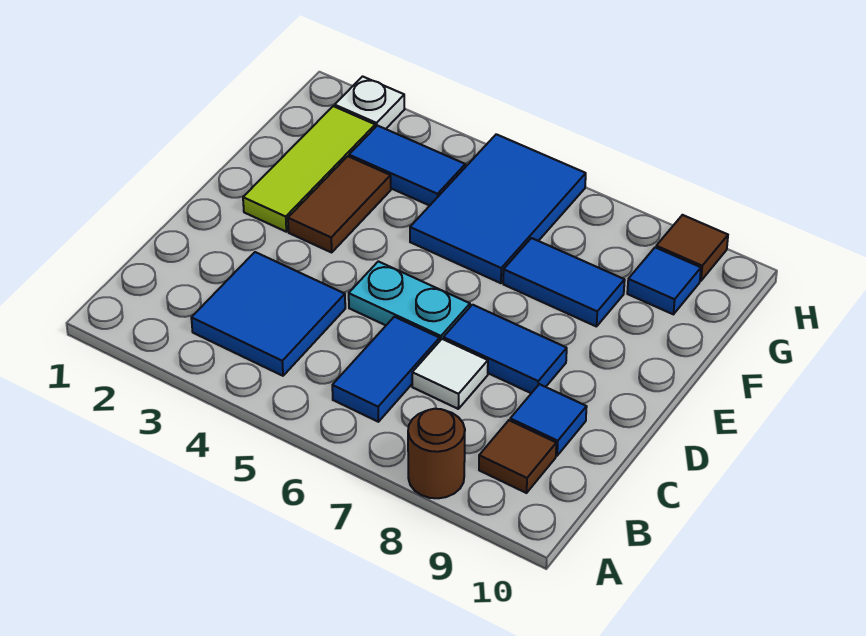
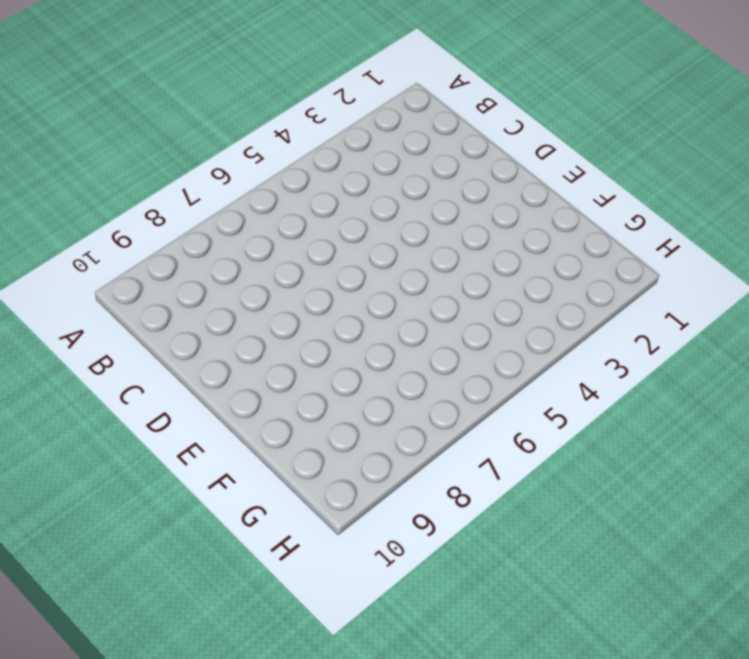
none -> brown round brick A8 level 1
none -> blue tile B3:C4 level 1
none -> blue tile B6:C6 level 1

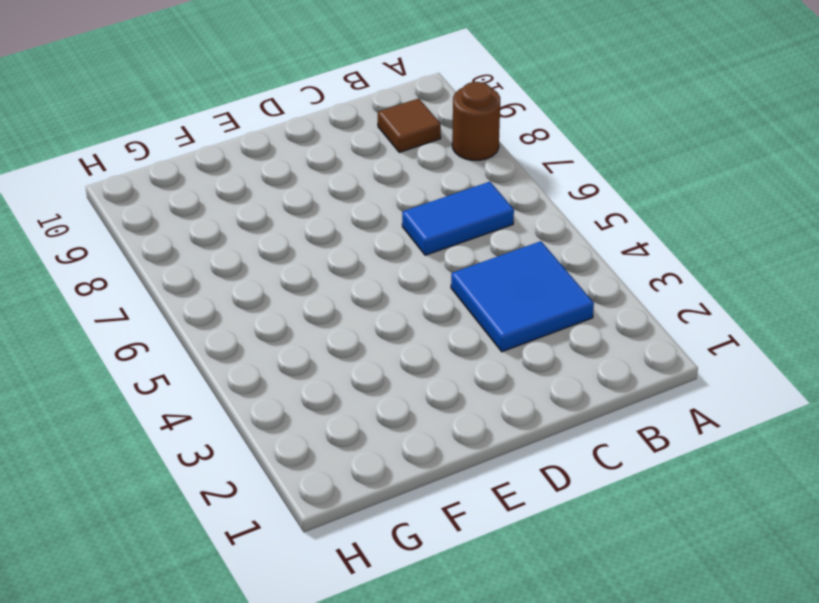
none -> white tile C7 level 1
none -> blue tile C9 level 1
none -> cyan plate D5:D6 level 1

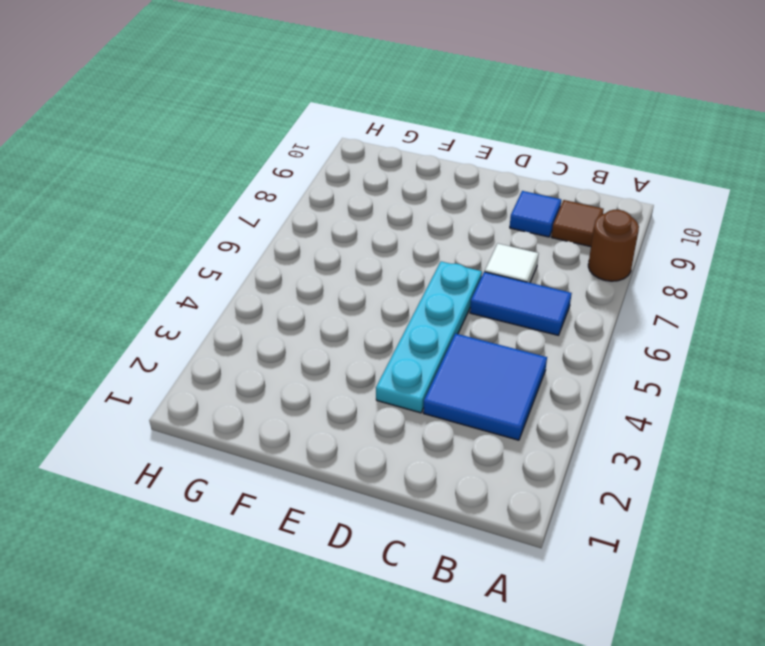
cyan plate D3:D6 level 1 -> cyan plate D5:D6 level 1
none -> blue tile D7:D8 level 1
none -> lime tile E2:G2 level 1
none -> brown tile E3:F3 level 1

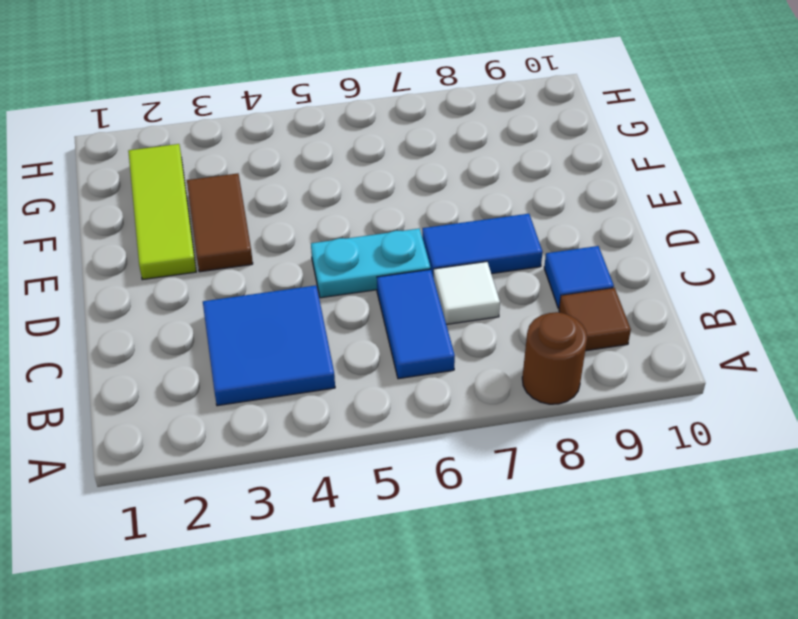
none -> blue tile F5:H6 level 1
none -> blue tile F7:F8 level 1
none -> blue tile G3:G4 level 1

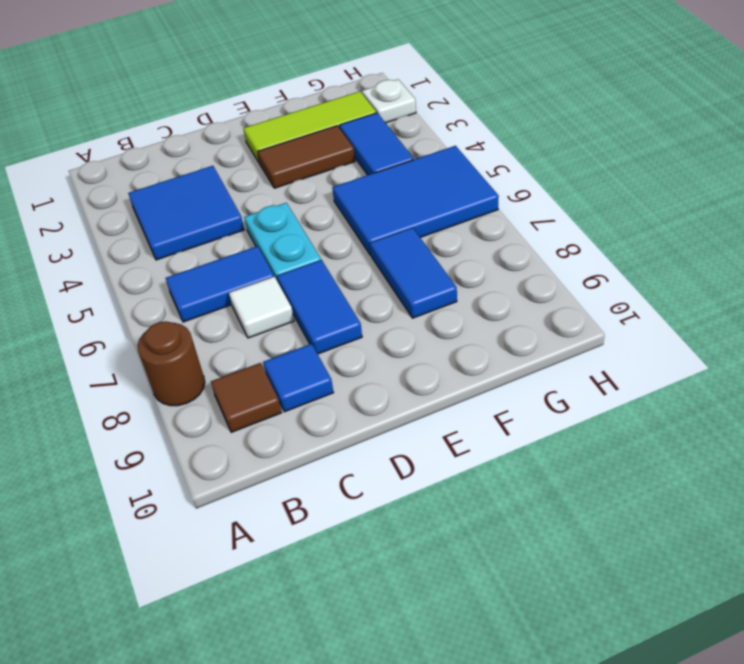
none -> blue tile G9 level 1
none -> brown tile H9 level 1

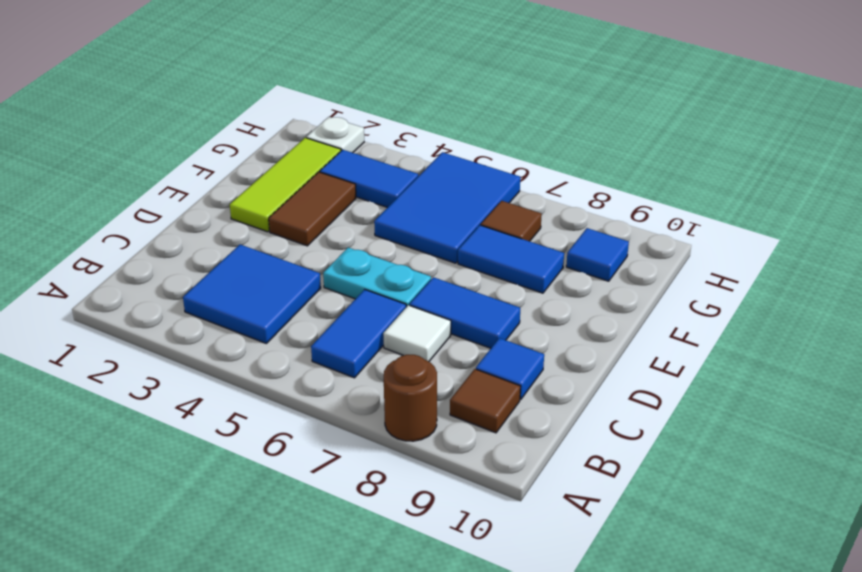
brown tile G7 level 1 -> brown tile H9 level 1

